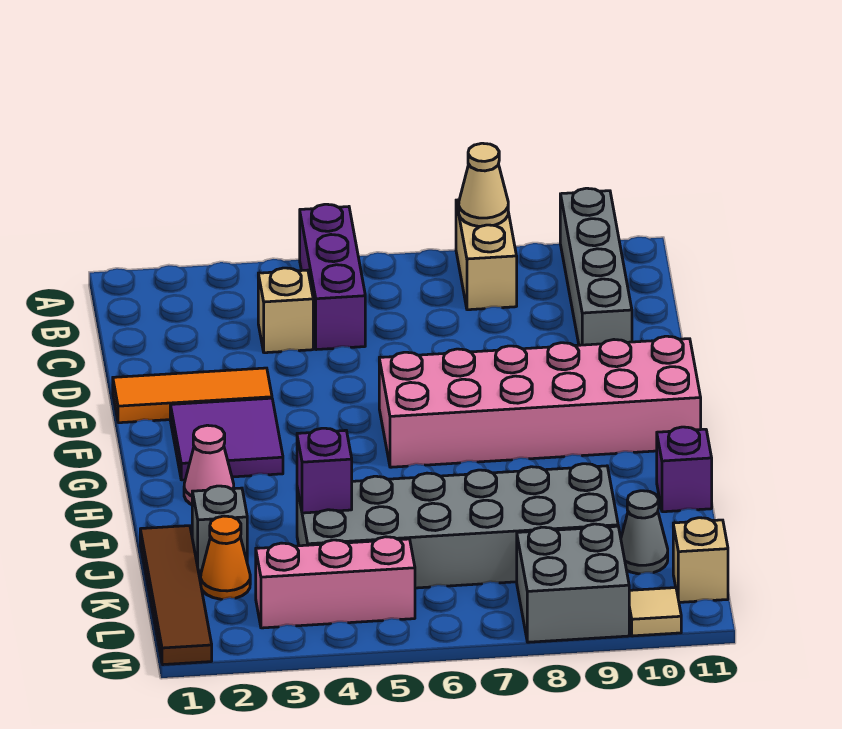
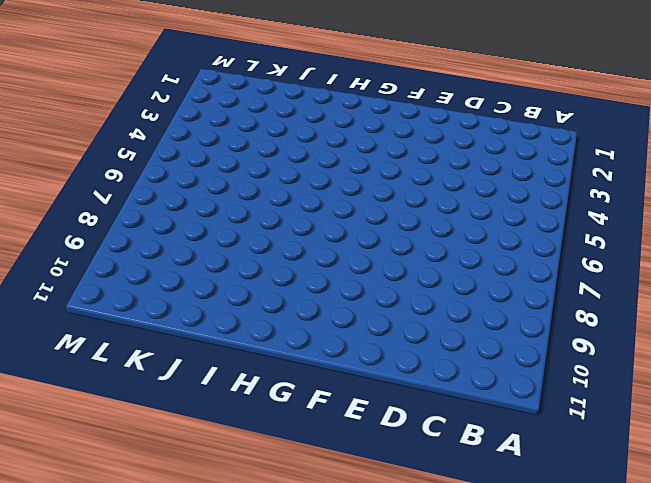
none -> purple brick A5:C5 level 1
none -> tan brick A8:B8 level 1
none -> grey brick A10:D10 level 1

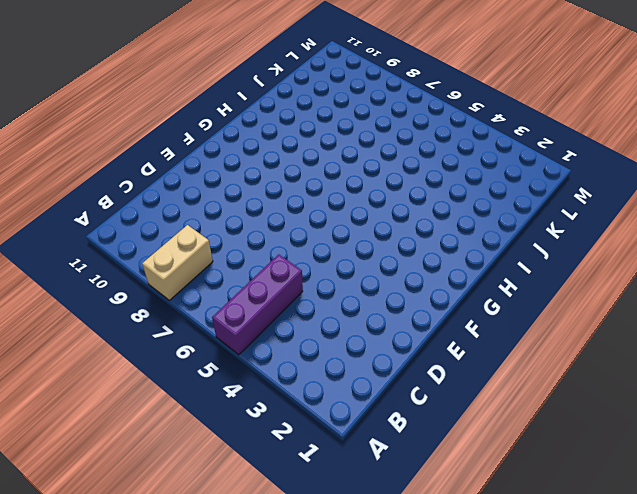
none -> grey brick A10:D10 level 1
none -> tan brick C4 level 1
none -> orange tile E1:E3 level 1

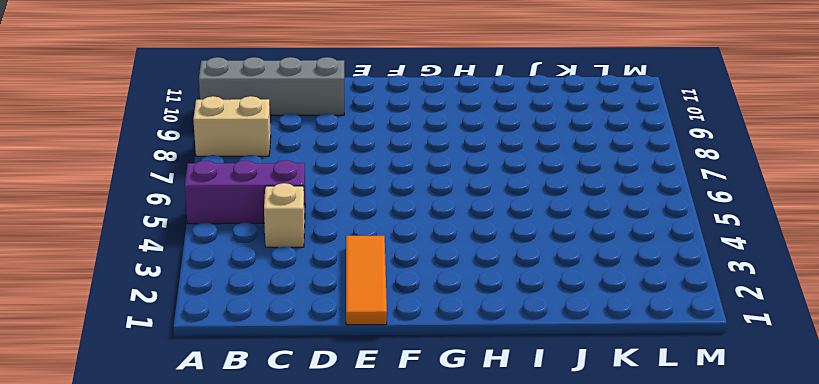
none -> purple tile F2:G3 level 1
none -> pink brick F6:G11 level 1
none -> pink cone H2 level 1

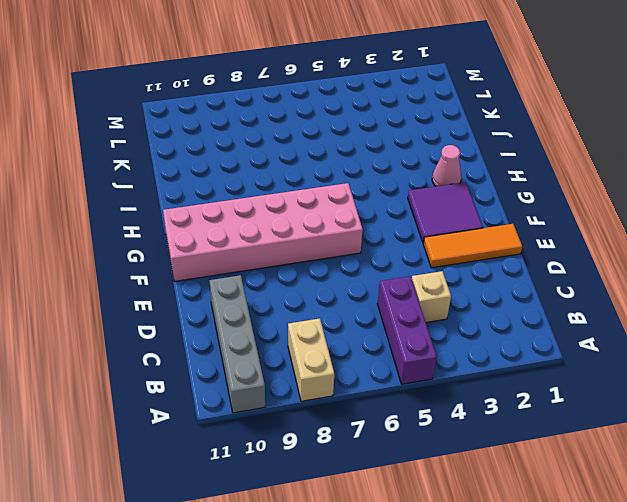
none -> purple brick I11 level 1
none -> brown tile J1:M1 level 1
none -> grey brick J2 level 1

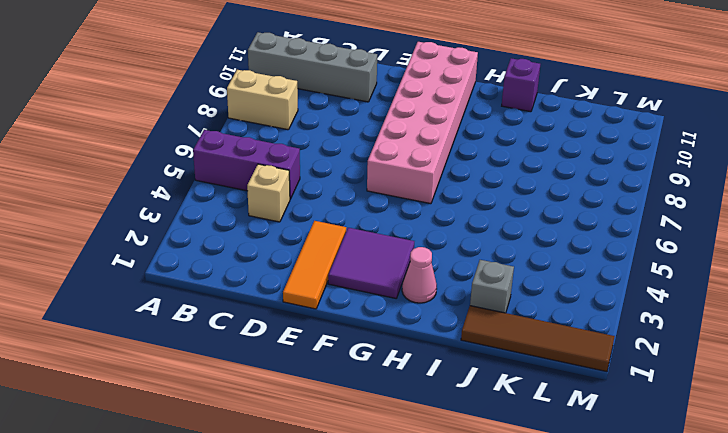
none -> grey brick J4:K9 level 1
none -> orange cone K2 level 1
none -> grey cone K10 level 1

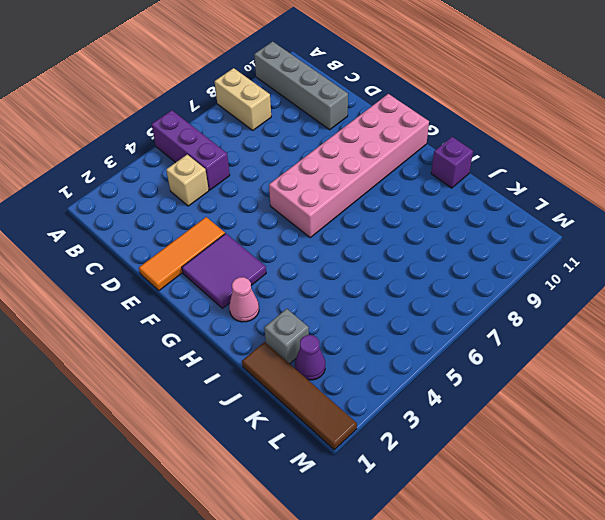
purple cone K2 level 1 -> orange cone K2 level 1
none -> grey brick J4:K9 level 1
none -> grey cone K10 level 1
none -> pink brick L3:L5 level 1

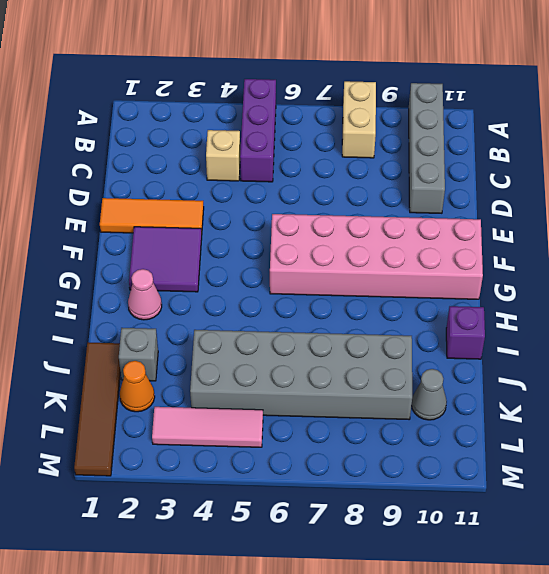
pink tile L3:L5 level 1 -> pink brick L3:L5 level 1
none -> grey brick L8:M9 level 1
none -> tan brick L11 level 1
none -> tan tile M10 level 1

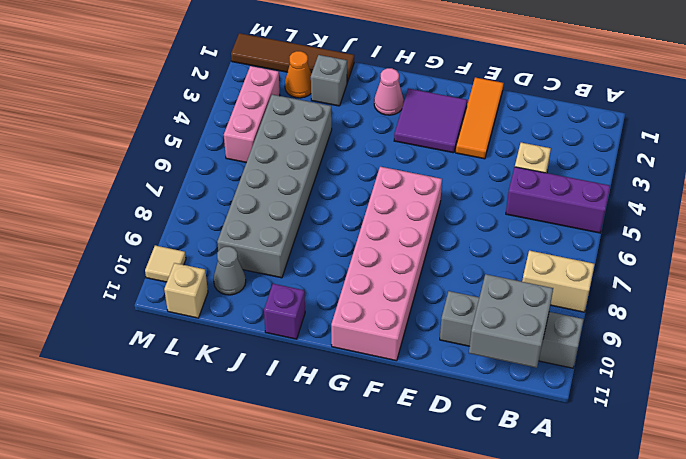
grey brick B10:C11 level 2 -> grey brick L8:M9 level 1
none -> tan cone A8 level 2
none -> purple brick J4 level 2

